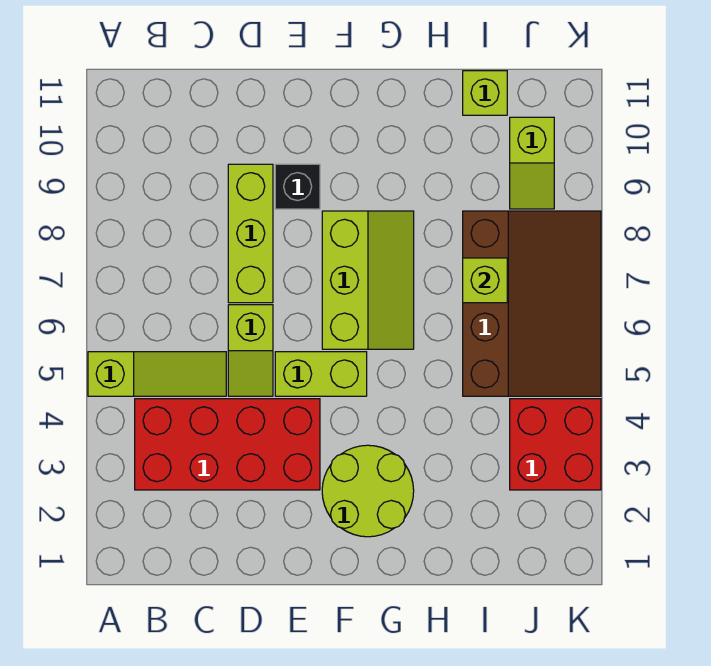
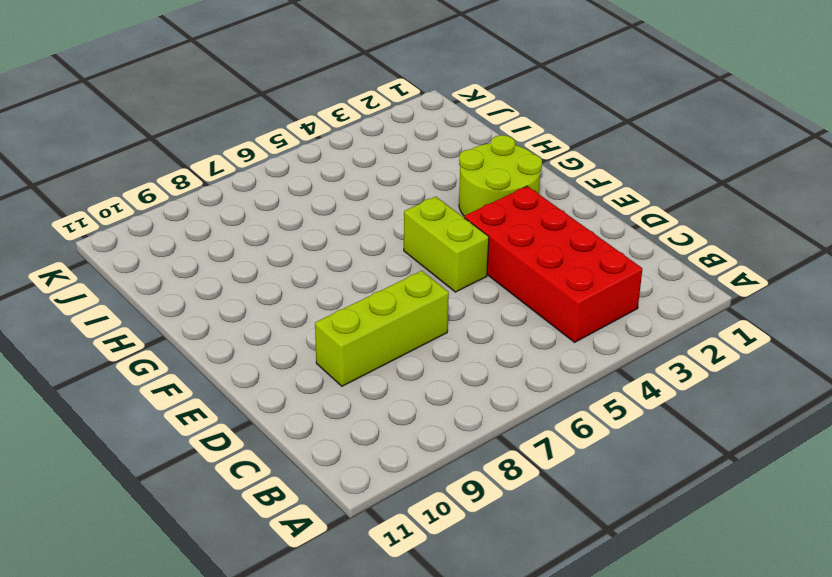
none -> lime slope A5:C5 level 1 top A
none -> lime slope D5:D6 level 1 top 6
none -> black brick E9 level 1

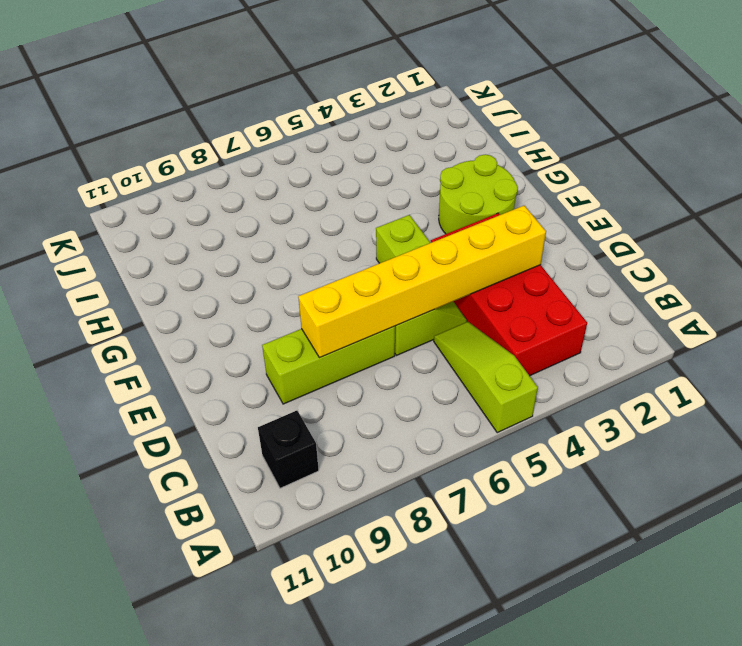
black brick B10 level 1 -> black brick E9 level 1
yellow brick D3:D8 level 2 -> none
none -> lime slope F6:G8 level 1 top F
none -> brown slope I5:K8 level 1 top I
none -> lime brick I11 level 1

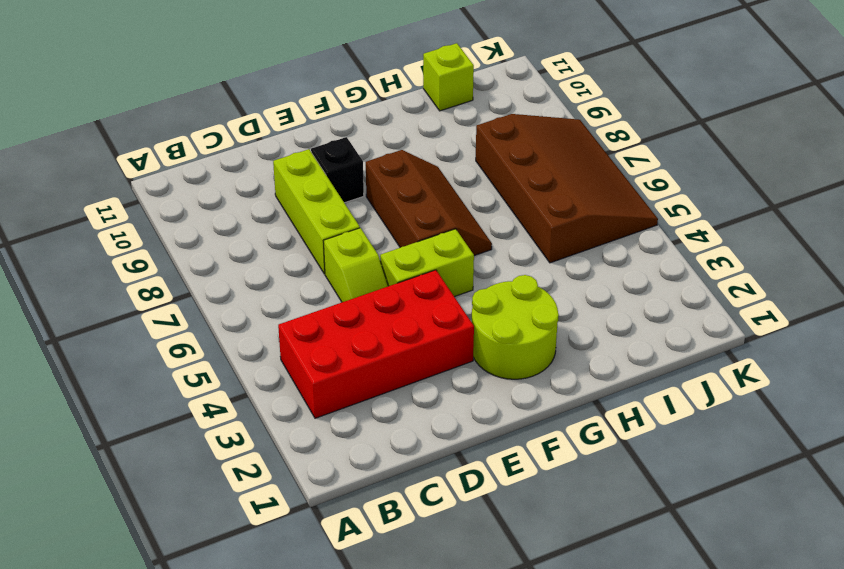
brown slope F6:G8 level 1 top F -> lime slope F6:G8 level 1 top F
none -> lime slope A5:C5 level 1 top A
none -> red brick J3:K4 level 1
none -> lime slope J9:J10 level 1 top 10

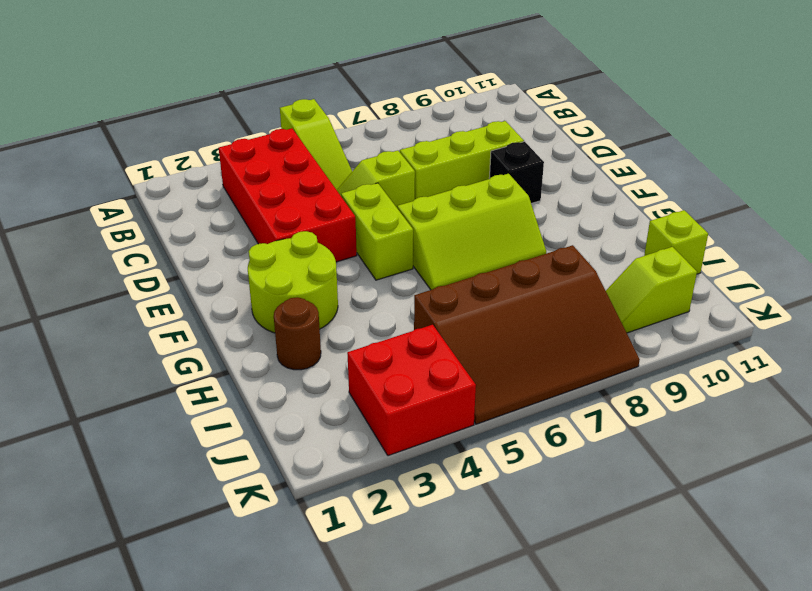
brown round brick H2 level 1 -> none
none -> lime brick I7 level 2

